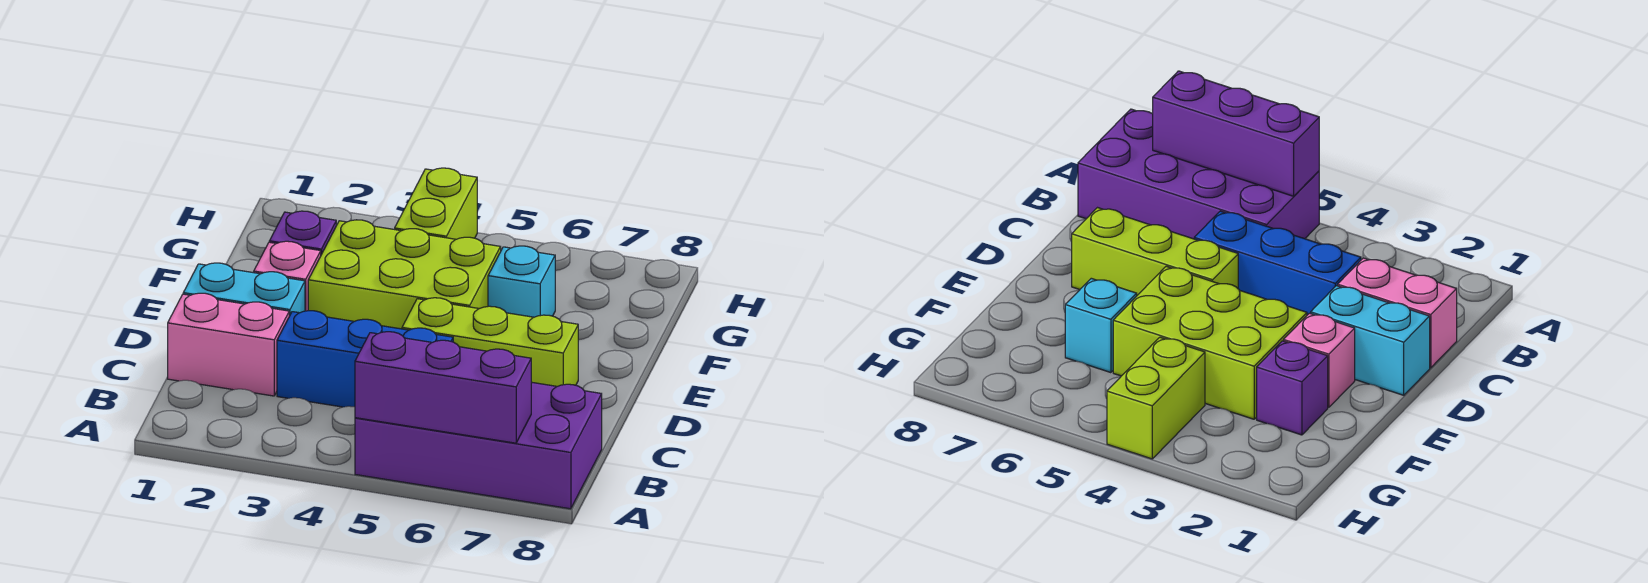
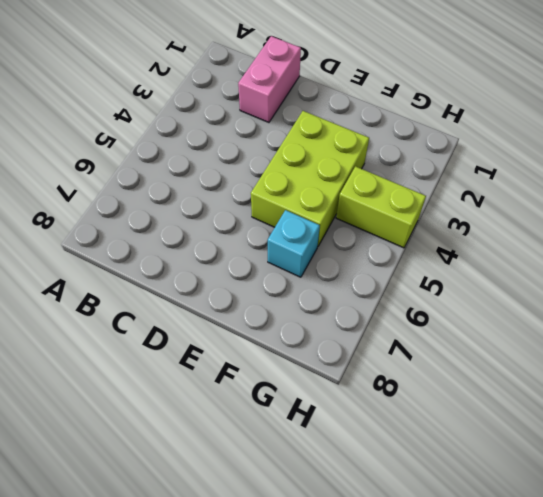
none -> purple brick A5:B8 level 1
none -> blue brick C3:C5 level 1

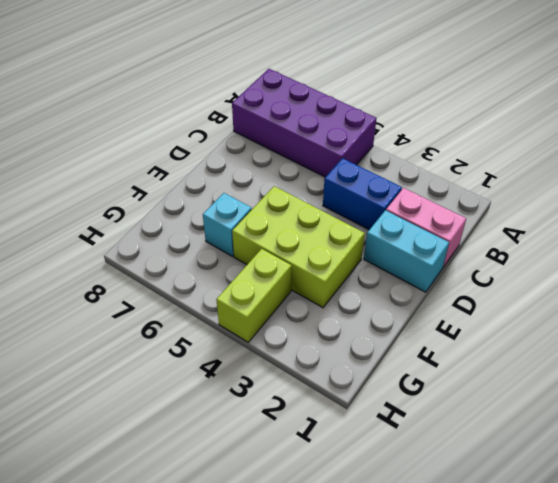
blue brick C3:C4 level 1 -> blue brick C3:C5 level 1
none -> lime brick D5:D7 level 1
none -> pink brick E2 level 1

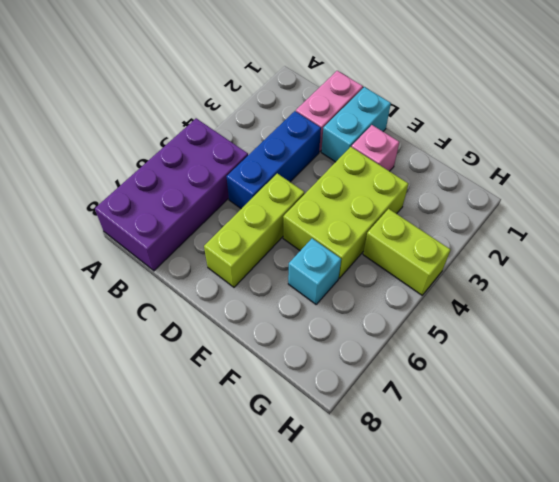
none -> purple brick F2 level 1
none -> purple brick A5:A7 level 2

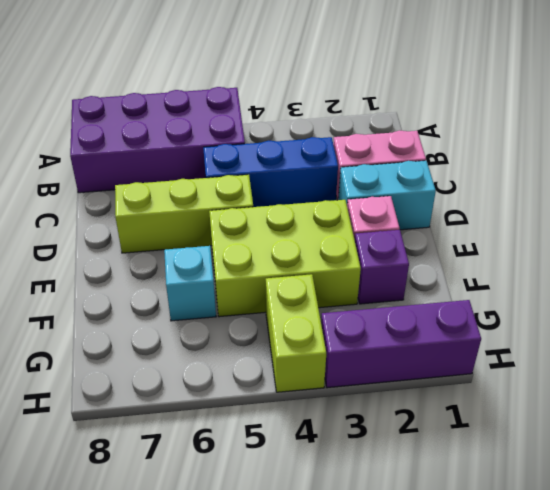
purple brick H1:H3 level 1 -> purple brick A5:A7 level 2

